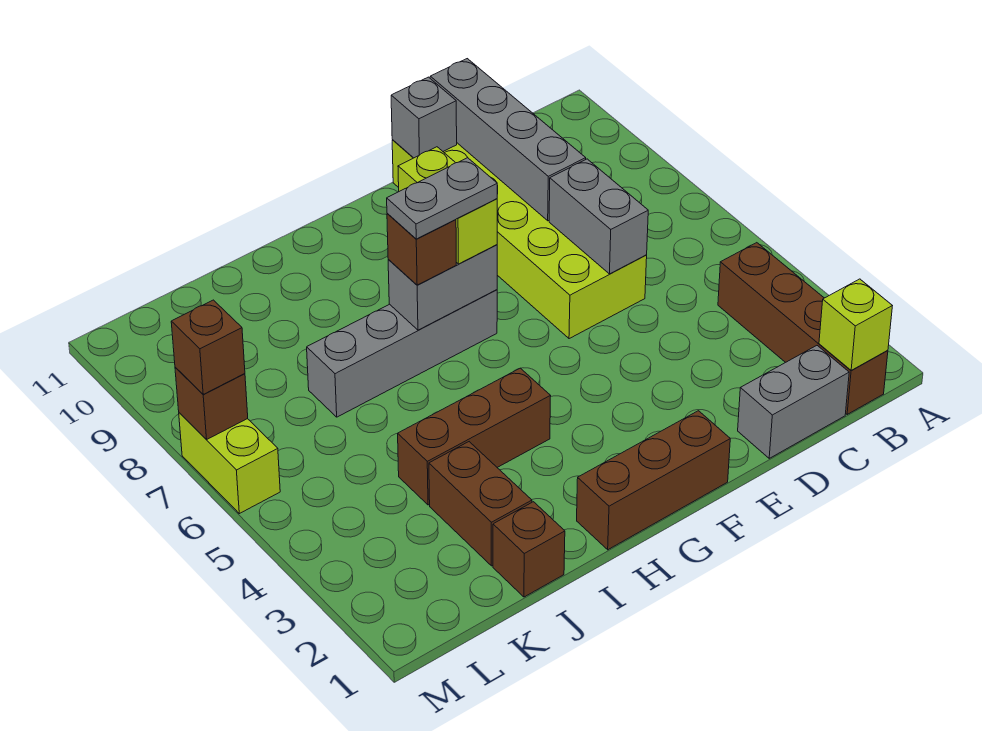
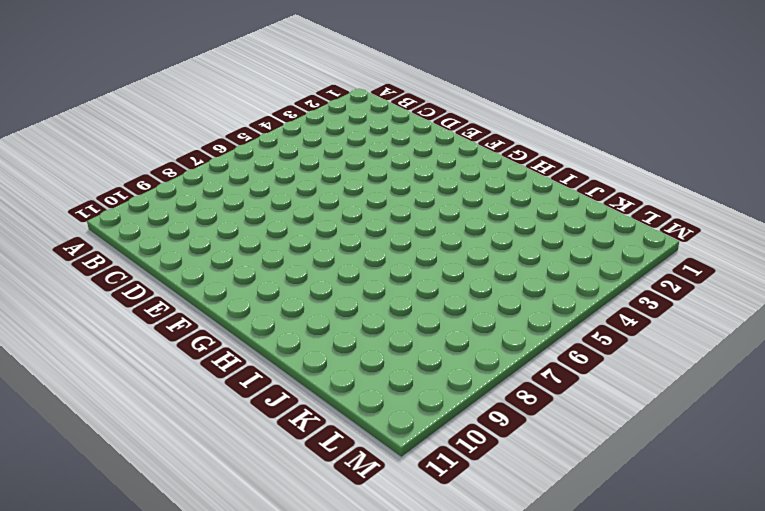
none -> brown brick B1:B4 level 1
none -> grey brick C1:D1 level 1
none -> lime brick D6:E11 level 1

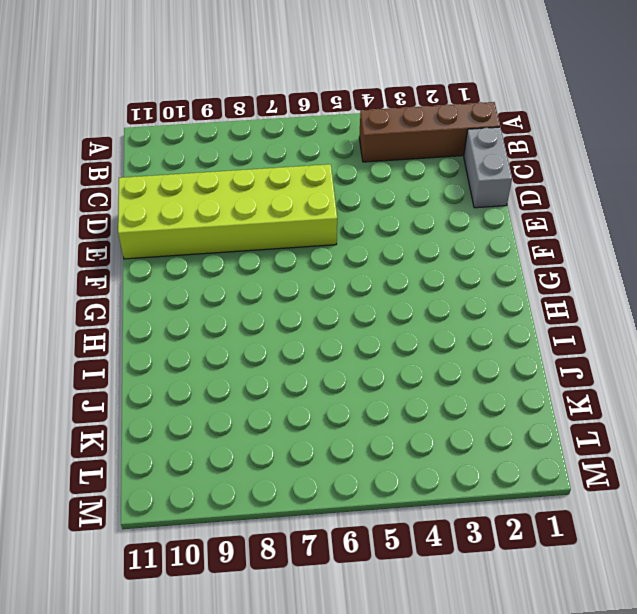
none -> brown brick F1:H1 level 1
none -> grey brick G7:J7 level 1
none -> brown brick H4:J4 level 1

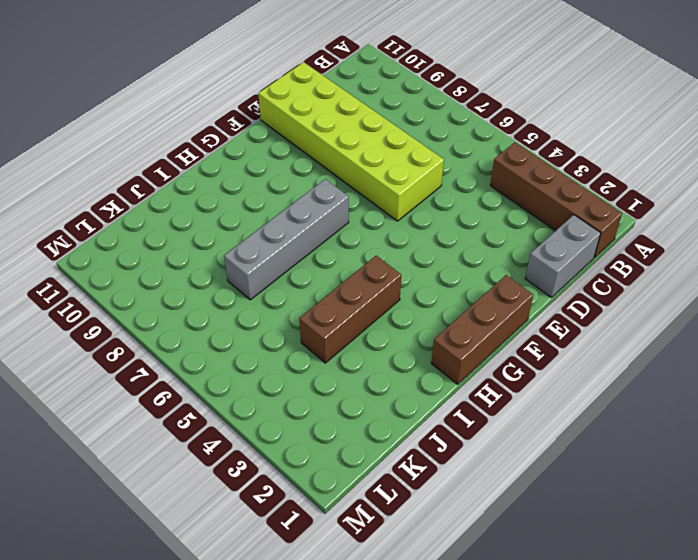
none -> brown brick J1 level 1
none -> brown brick J2:J3 level 1
none -> lime brick M6:M7 level 1

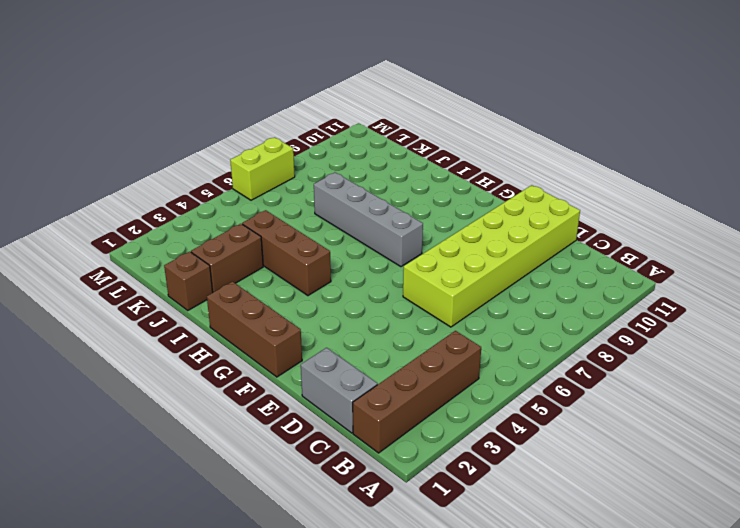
none -> lime brick B1 level 2
none -> grey brick D6:D7 level 2
none -> grey brick D8:D11 level 2

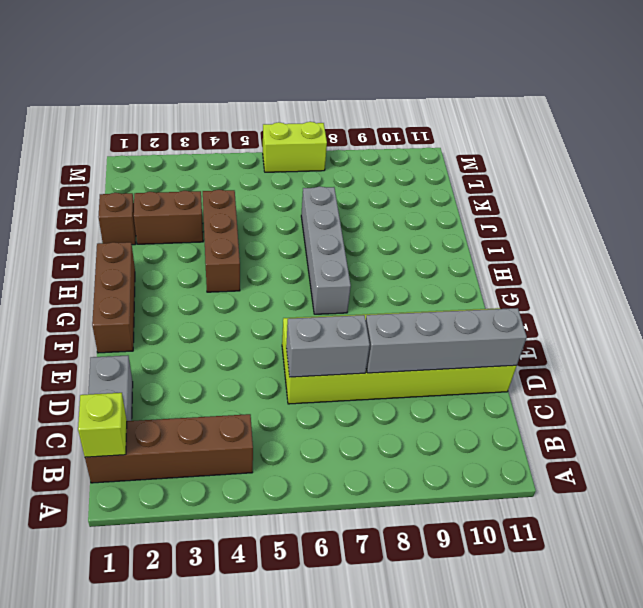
none -> grey brick E11 level 2
none -> grey brick G7:H7 level 2
none -> brown brick M7 level 2

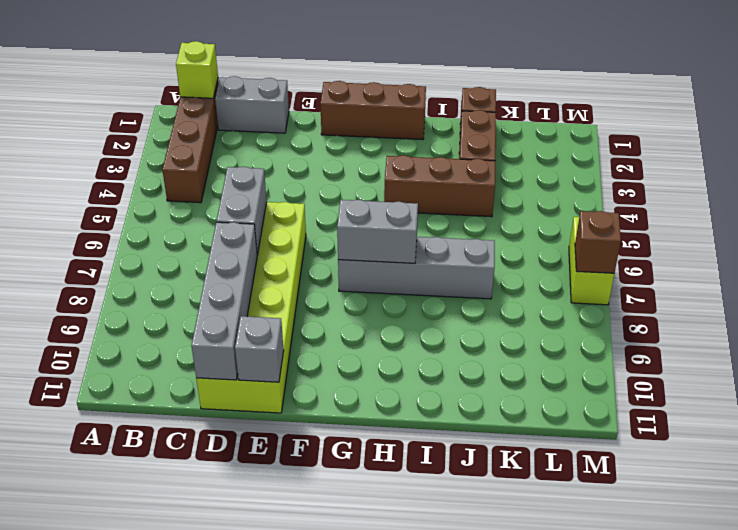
none -> lime brick G7:G8 level 3
none -> brown brick H7 level 3
none -> brown brick M7 level 3

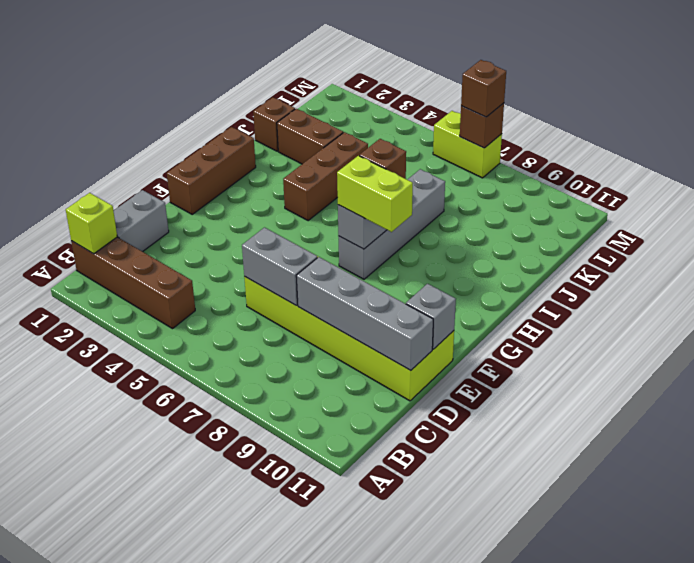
none -> grey plate G7:H7 level 4

